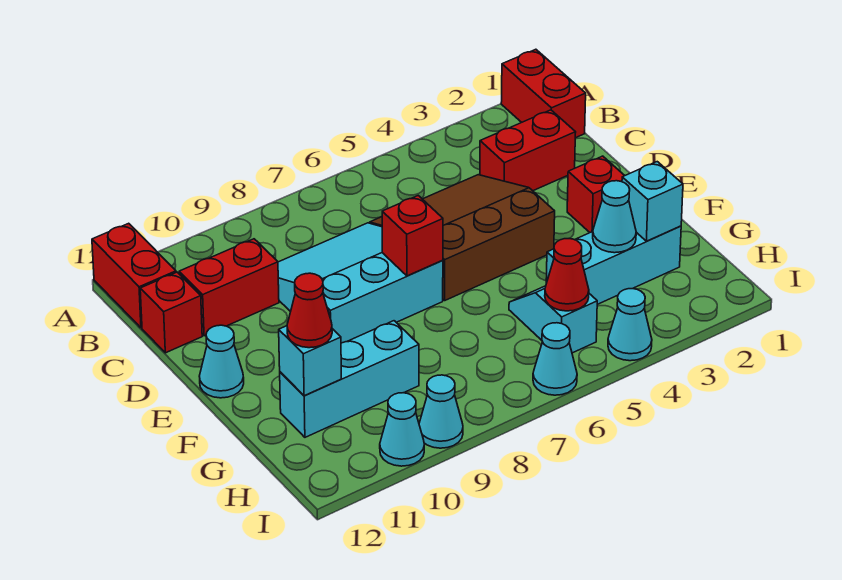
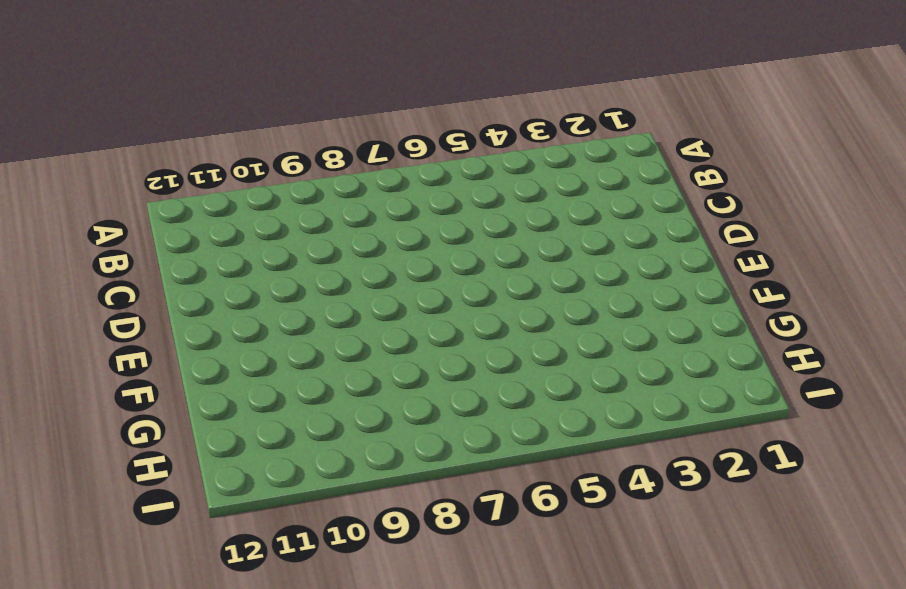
none -> red brick A1:B1 level 1
none -> red brick A12:B12 level 1
none -> red brick C2:C3 level 1

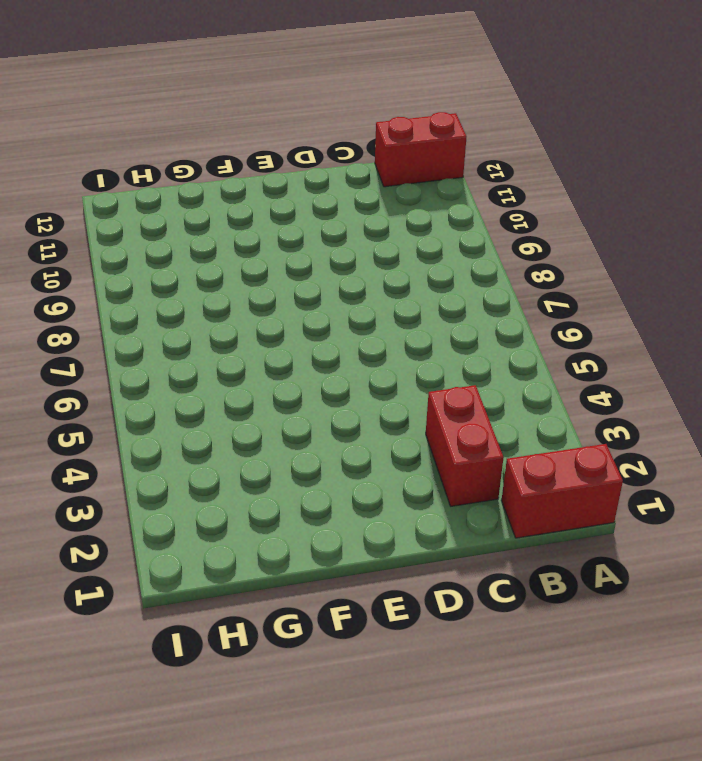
none -> brown slope C4:E6 level 1 top E
none -> cyan slope C7:E9 level 1 top E
none -> red brick C10:C11 level 1

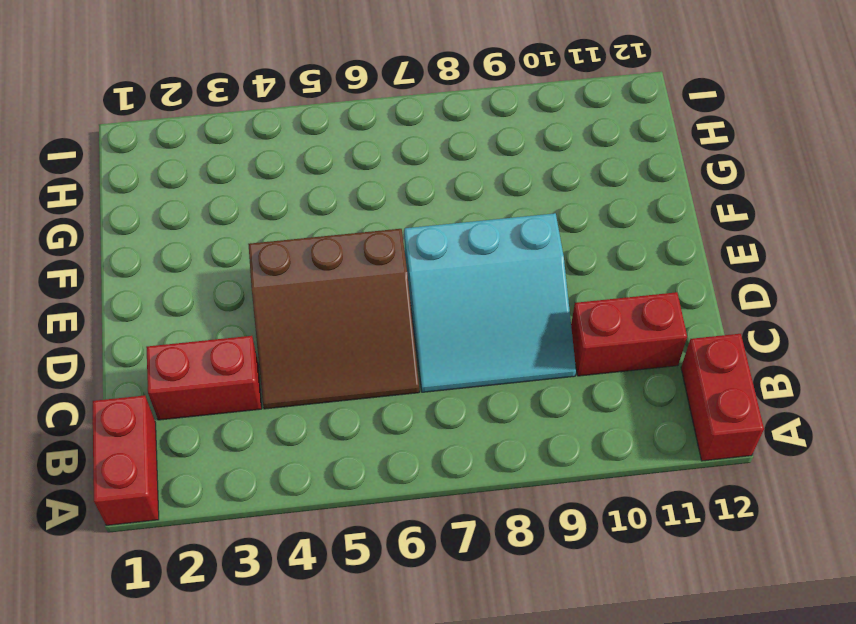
none -> red brick C12 level 1
none -> red brick E2 level 1
none -> cyan cone E12 level 1

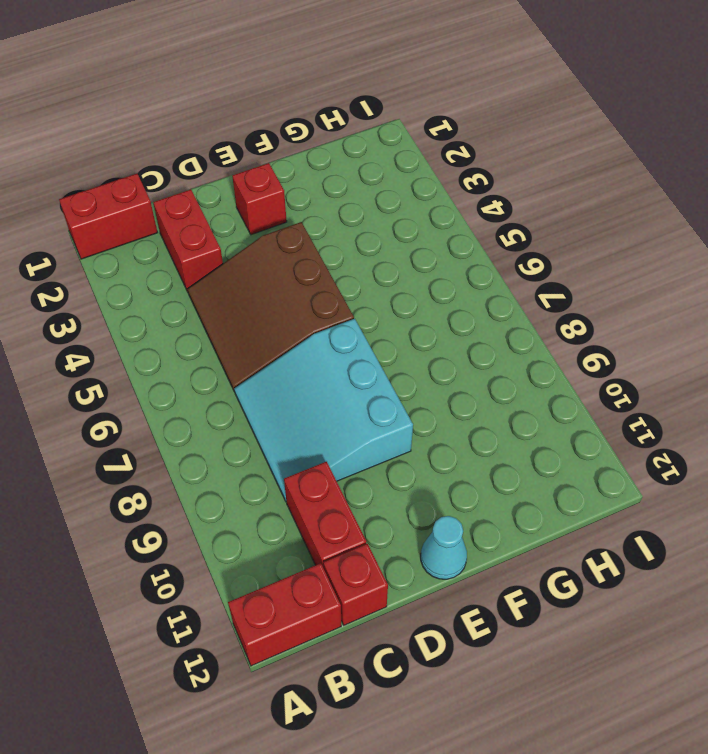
none -> cyan brick G2:G4 level 1
none -> cyan slope G5:H5 level 1 top H
none -> cyan brick G9:G11 level 1

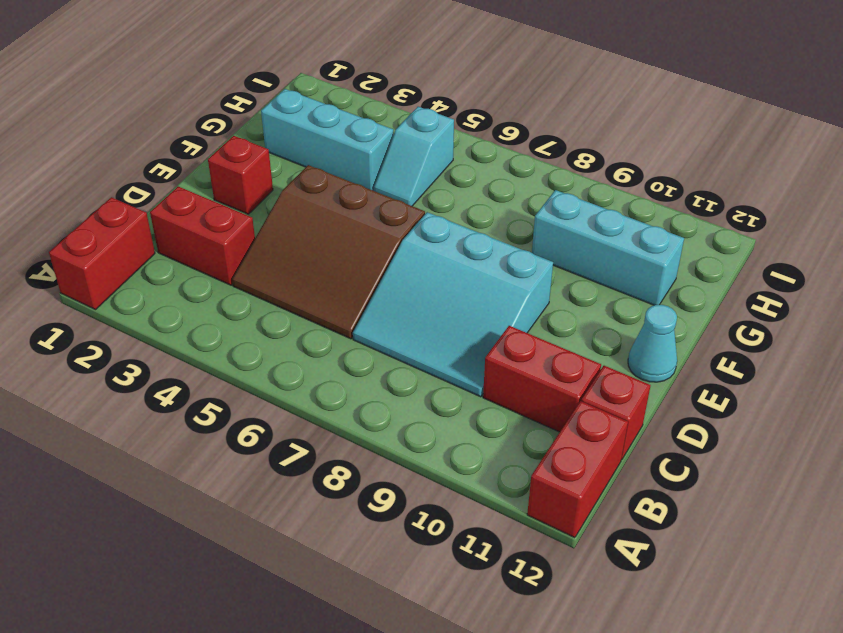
none -> cyan cone I4 level 1
none -> cyan cone I6 level 1
none -> cyan cone I9 level 1

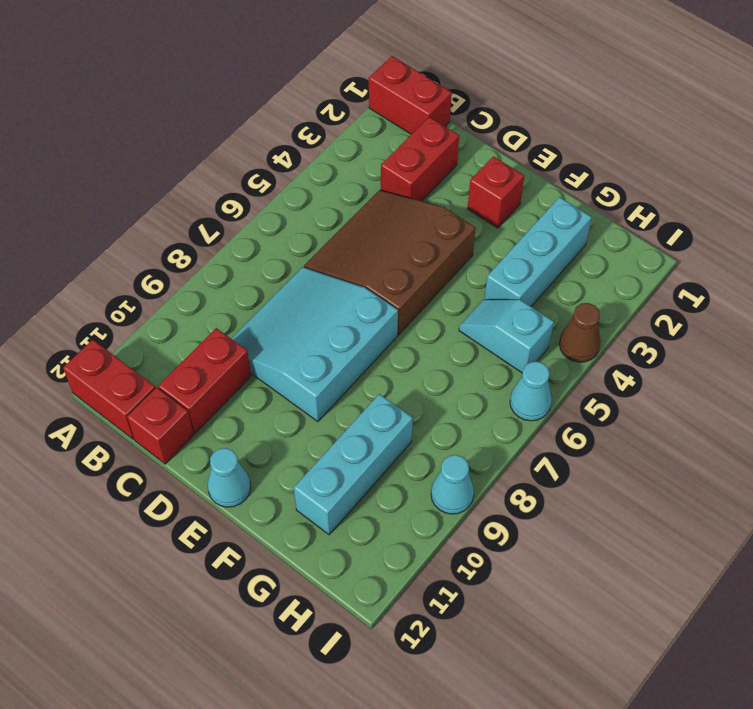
brown cone I4 level 1 -> cyan cone I4 level 1
none -> cyan cone I10 level 1
none -> red brick E7 level 2
none -> cyan brick G2 level 2

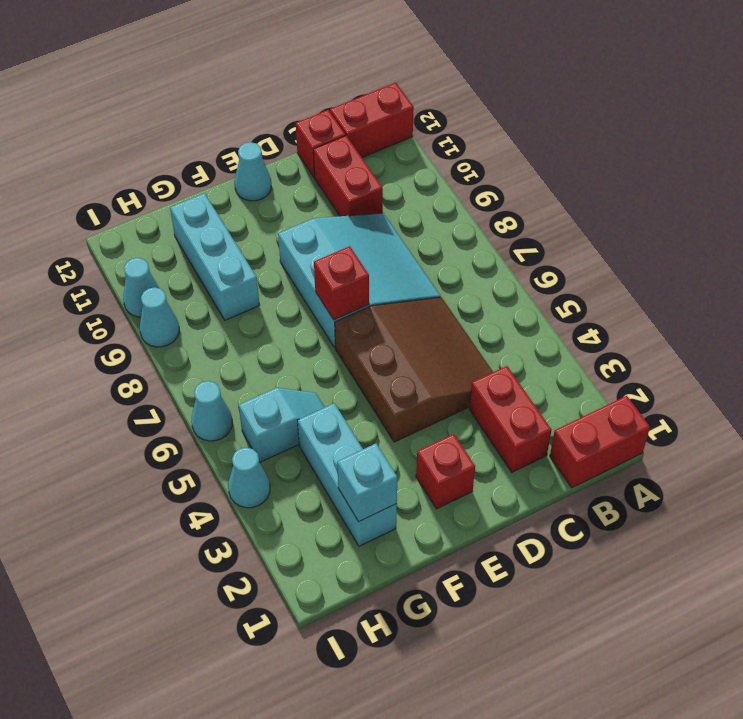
none -> cyan cone G3 level 2
none -> cyan brick G11 level 2
none -> red cone H5 level 2

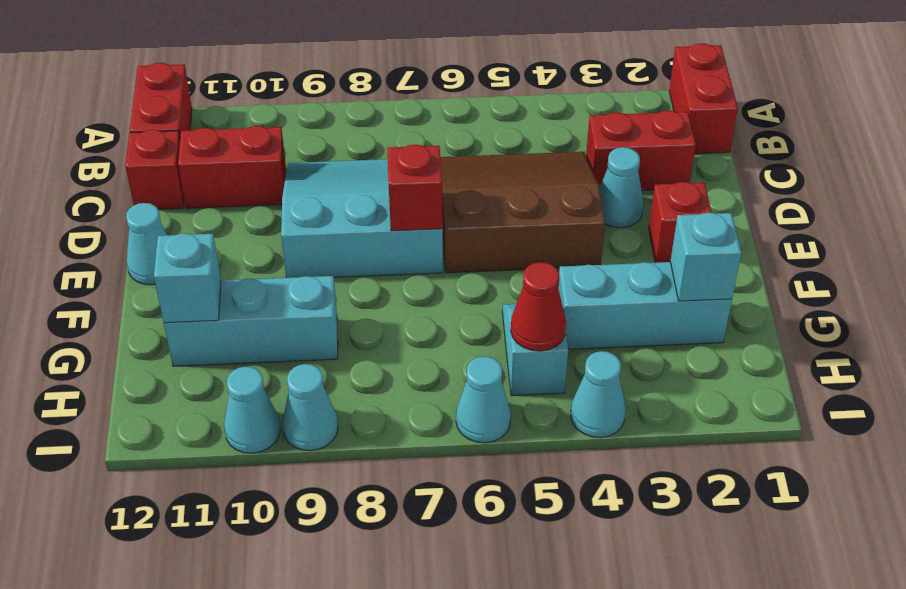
cyan cone D3 level 1 -> cyan cone G3 level 2
none -> red cone G11 level 3

